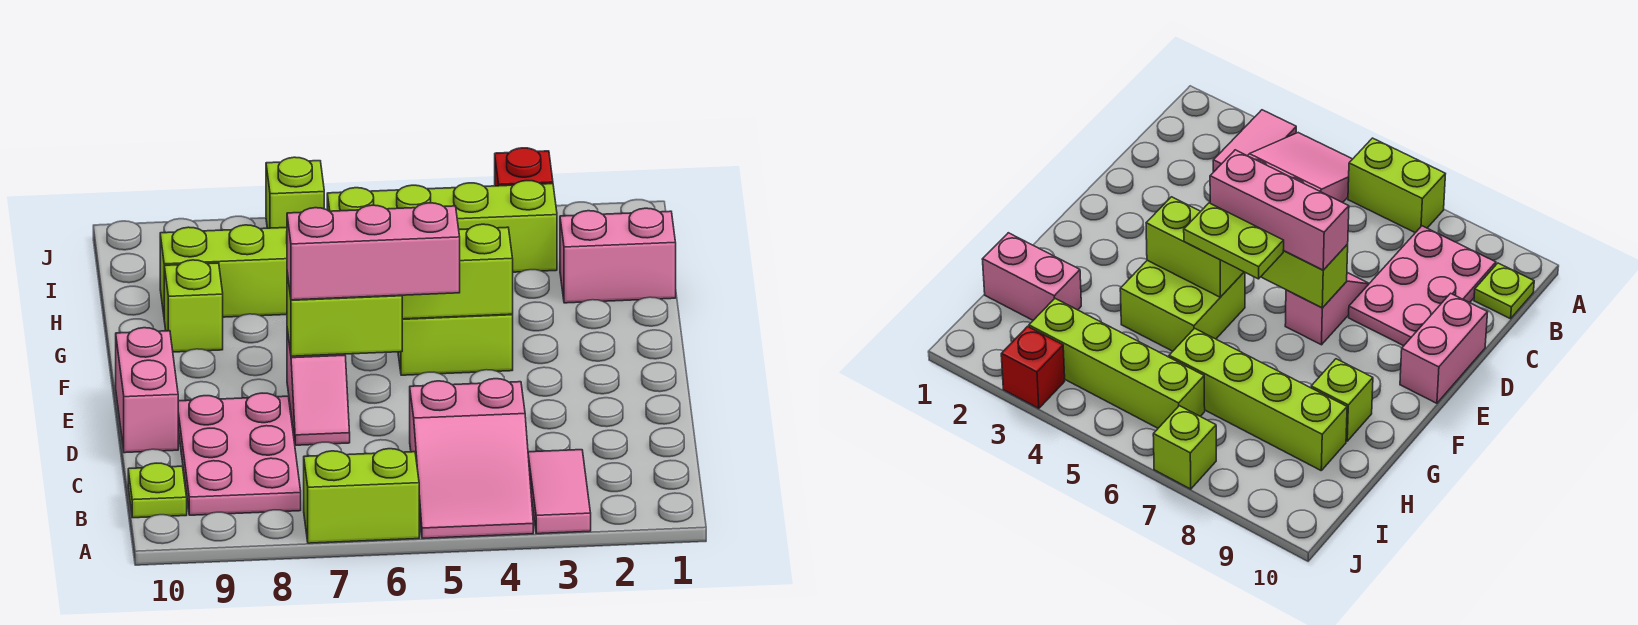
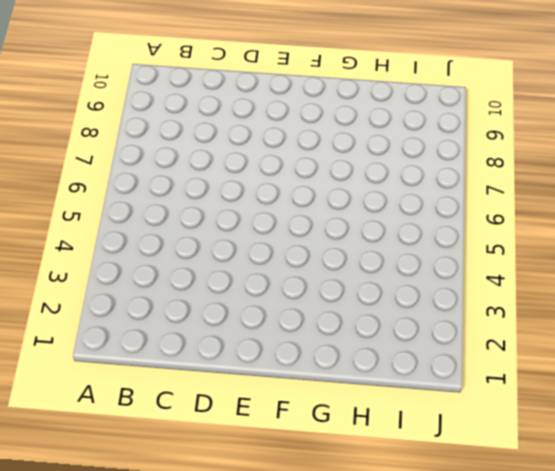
none -> pink tile A3:B3 level 1
none -> pink slope A4:C5 level 1 top C
none -> lime brick A6:A7 level 1

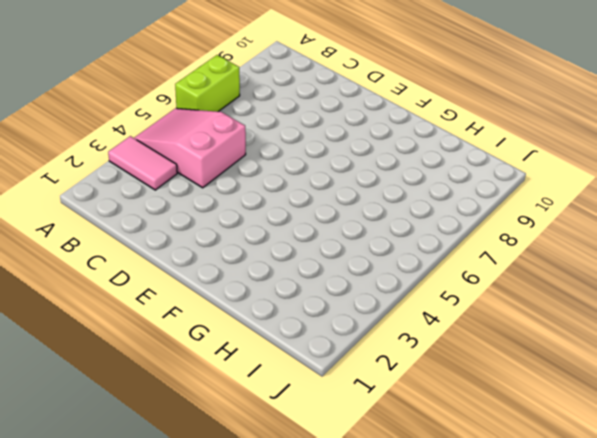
none -> pink plate B8:D9 level 1
none -> lime plate B10 level 1
none -> pink slope D7:E7 level 1 top E

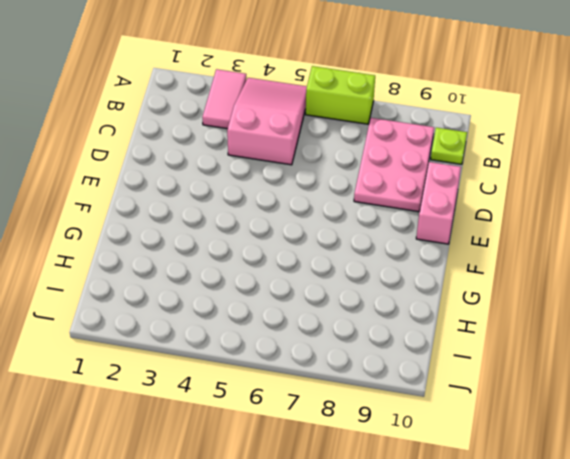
none -> pink slope D7:E7 level 1 top E
none -> lime brick F4:G5 level 1
none -> lime brick G9 level 1

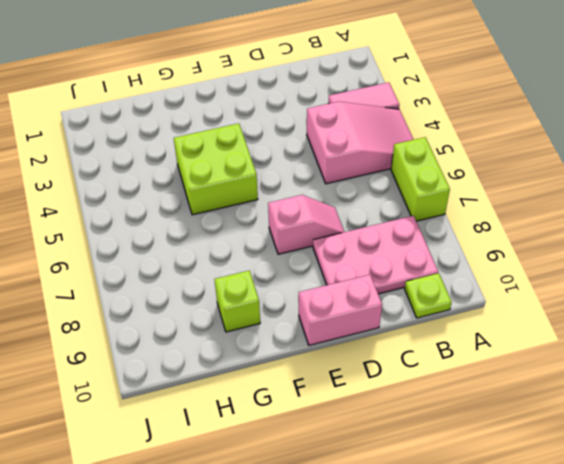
none -> pink brick H1:H2 level 1
none -> lime brick H6:H9 level 1
none -> lime brick I3:I6 level 1

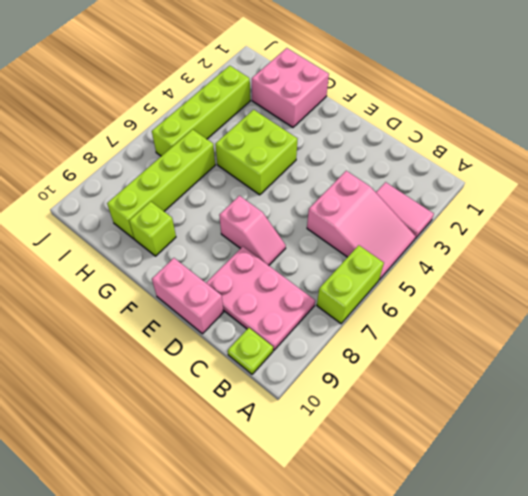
pink brick G1:H2 level 1 -> pink brick H1:H2 level 1
none -> red brick J3 level 1
none -> lime brick J7 level 1
none -> lime brick E6:E7 level 2

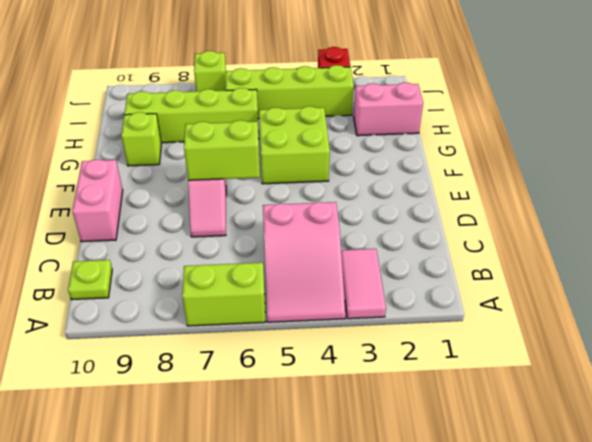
none -> pink plate B8:D9 level 1
none -> lime brick F4:F5 level 2
none -> pink brick E5:E7 level 3

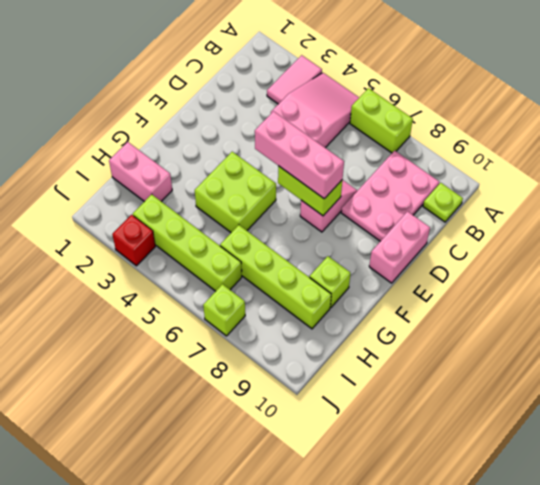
none -> lime brick F4:F5 level 2
none -> lime plate F5:F6 level 3

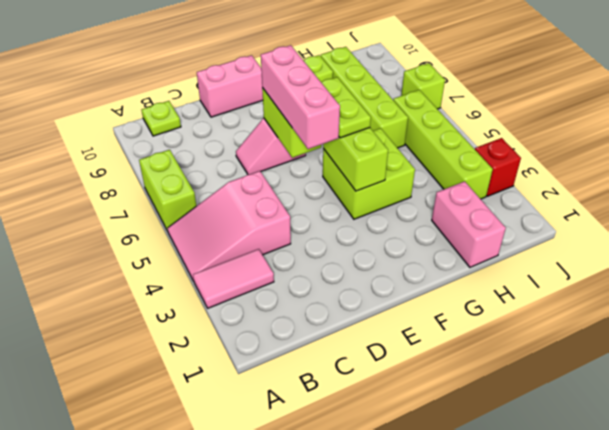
none -> pink plate B8:D9 level 1

